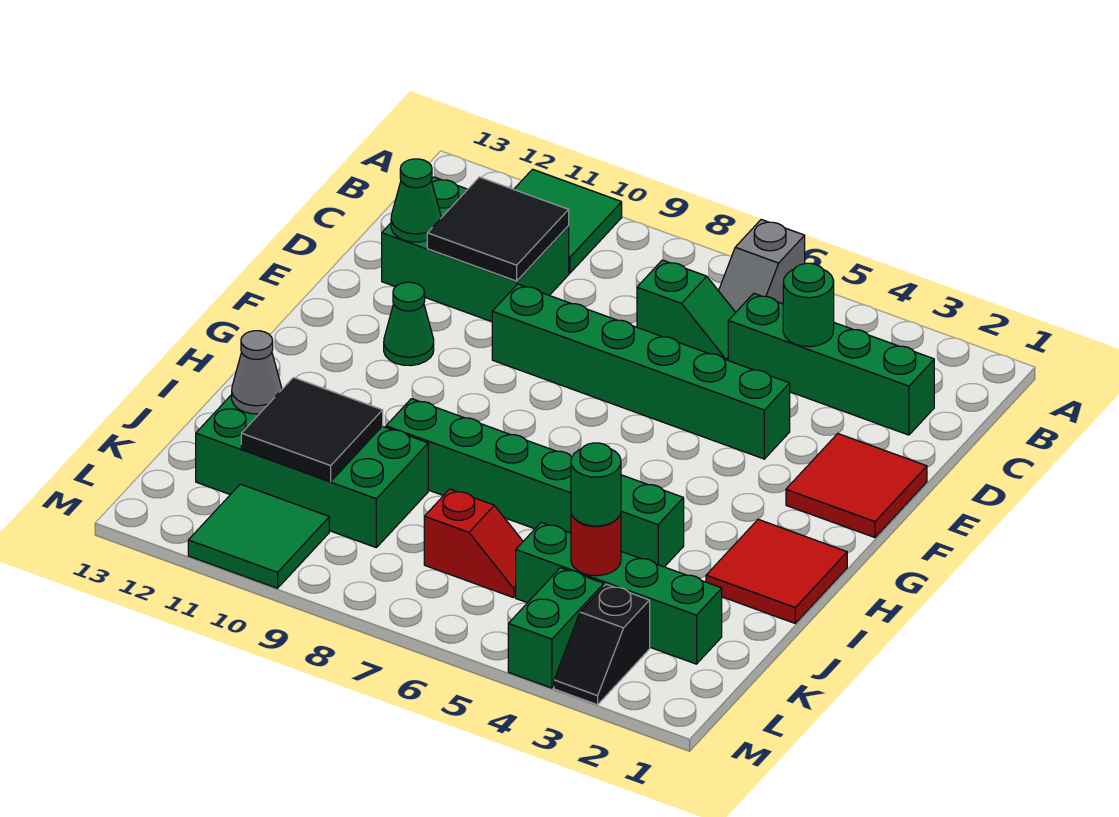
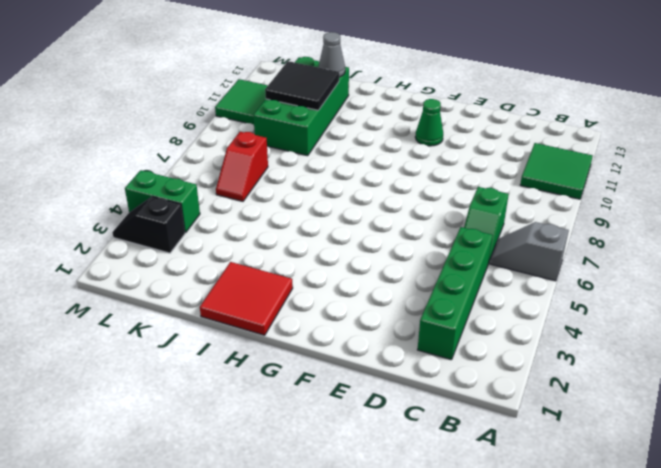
none -> green brick C10:D12 level 1
none -> red tile E1:F2 level 1
none -> green brick E4:E9 level 1

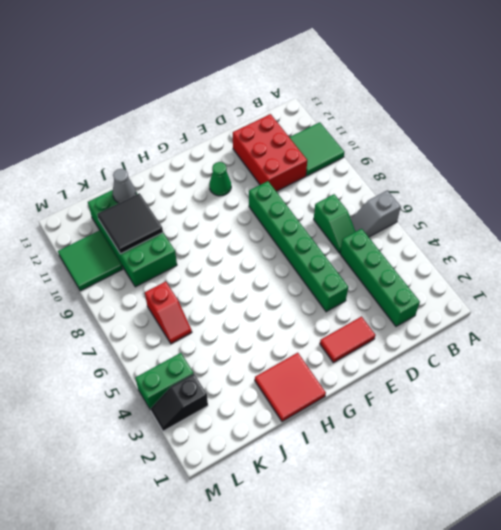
red brick C10:D12 level 1 -> green brick C10:D12 level 1
red tile E2:F2 level 1 -> red tile E1:F2 level 1
none -> green brick I4:I9 level 1
none -> green brick K2:K5 level 1
none -> green round brick C4 level 2

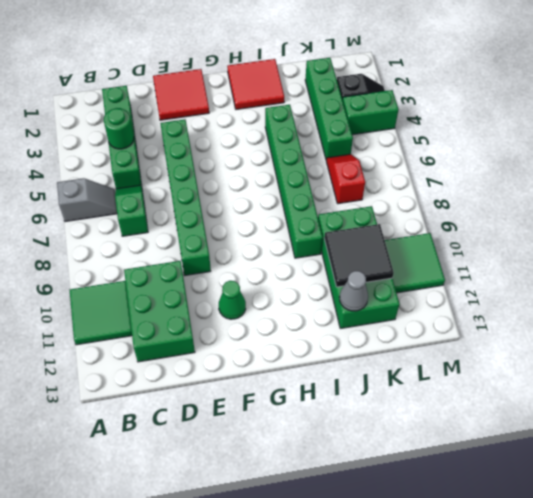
none -> black tile C10:D11 level 2
none -> green cone D12 level 2
none -> red round brick K4 level 2

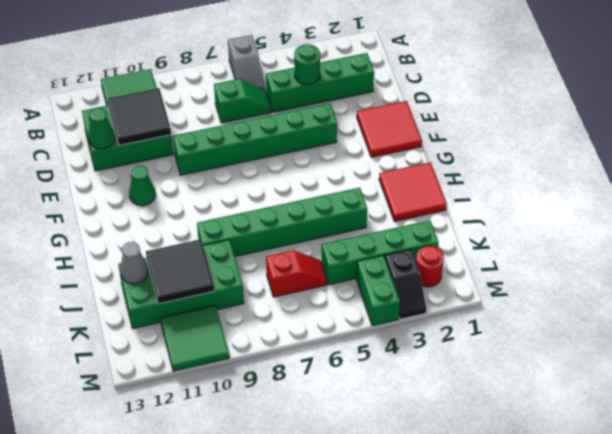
red round brick L2 level 1 -> red round brick K4 level 2
none -> green round brick K4 level 3

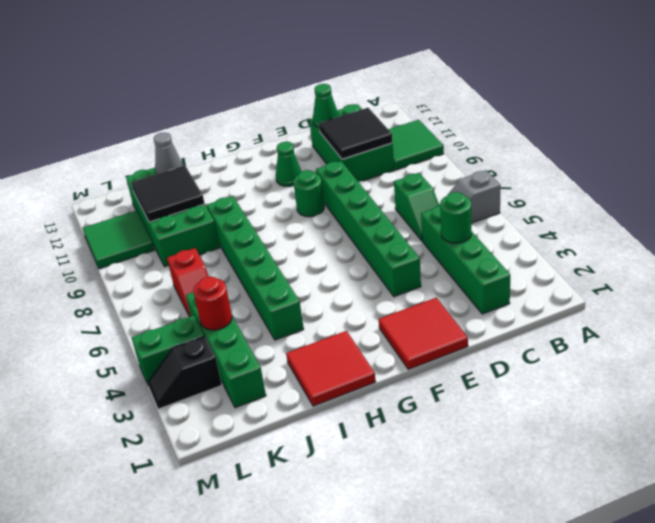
green round brick F9 level 1 -> green round brick K4 level 3

